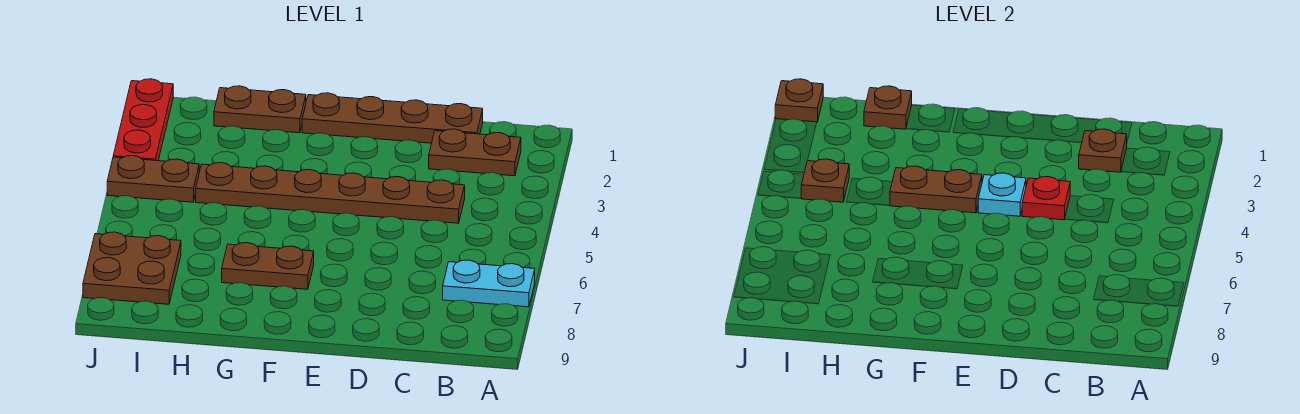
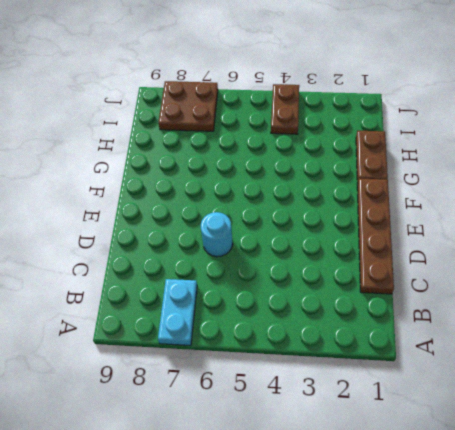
cyan round brick D6 level 1 -> none
none -> brown plate B2:C2 level 1
none -> brown plate C4:H4 level 1
none -> brown plate F7:G7 level 1

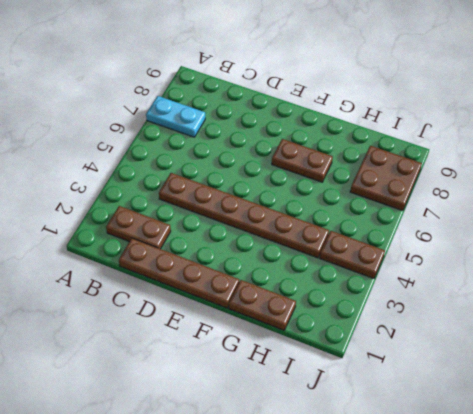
none -> red plate J1:J3 level 1
none -> brown plate C2 level 2
none -> red plate D4 level 2

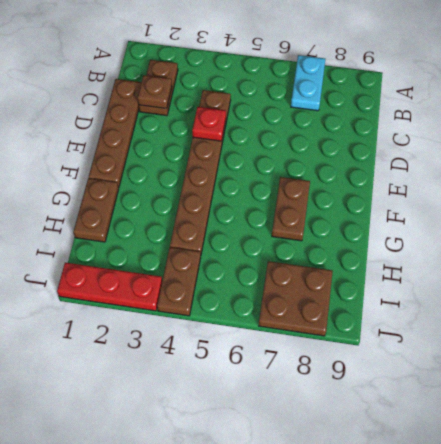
none -> cyan plate E4 level 2
none -> brown plate F4:G4 level 2
none -> brown plate H1 level 2

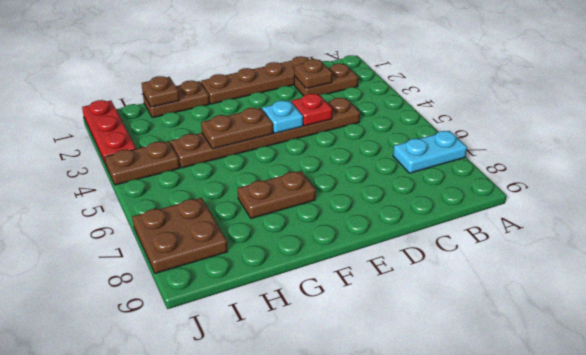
none -> brown plate I4 level 2
none -> brown plate J1 level 2

